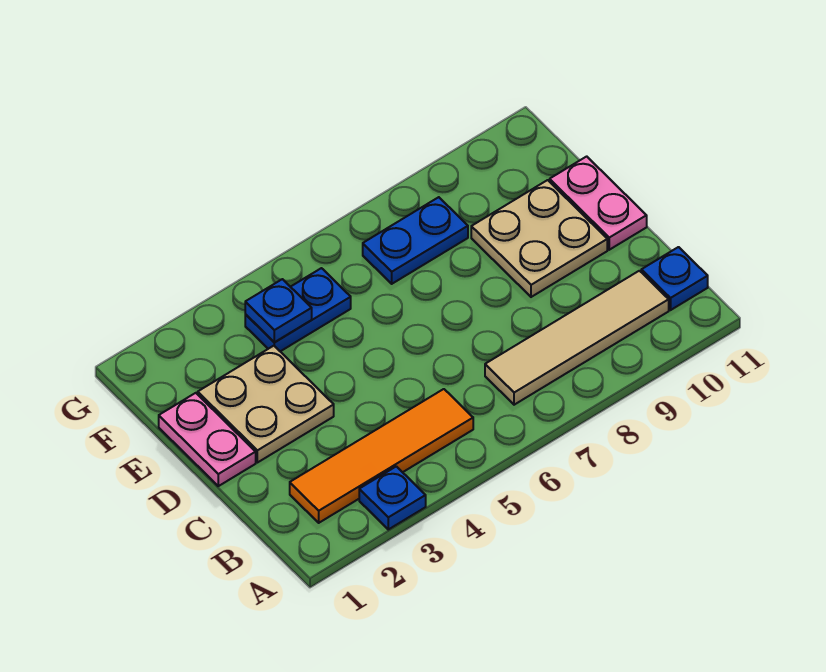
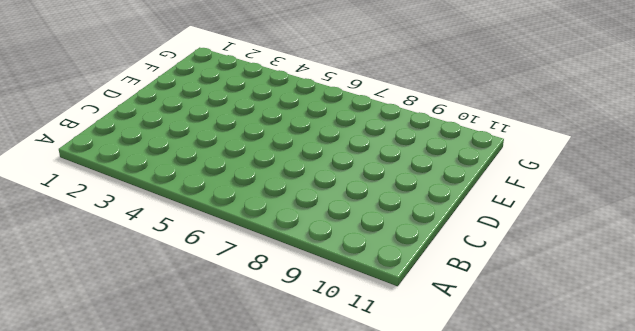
none -> blue plate A3 level 1
none -> orange tile B2:B5 level 1

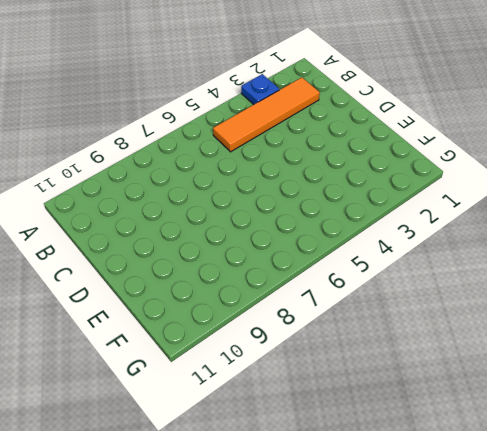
none -> tan tile B7:B10 level 1
none -> blue plate B11 level 1

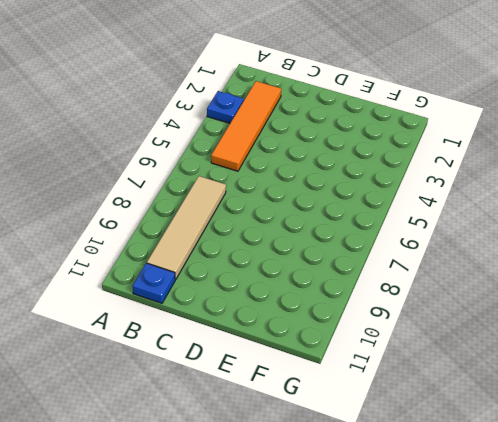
none -> pink plate D1:E1 level 1
none -> tan plate D2:E3 level 1

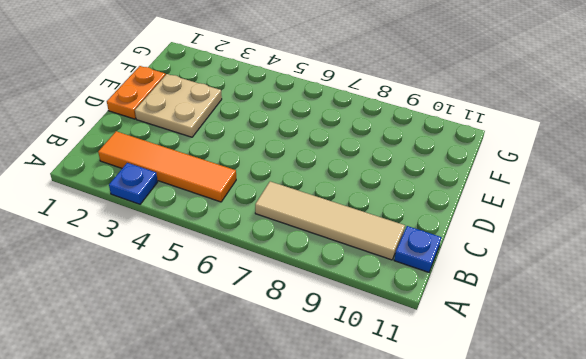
orange plate D1:E1 level 1 -> pink plate D1:E1 level 1
none -> tan plate D9:E10 level 1
none -> pink plate D11:E11 level 1

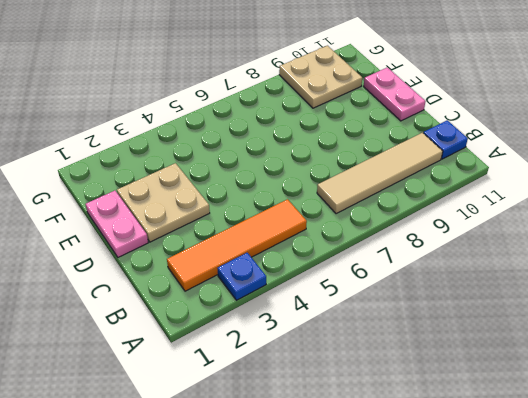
tan plate F9:G10 level 1 -> tan plate D9:E10 level 1
none -> blue plate F4:F5 level 1
none -> blue plate F7:F8 level 1

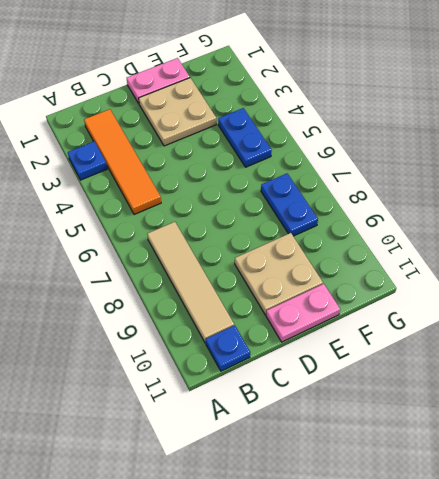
none -> blue plate F4 level 2

